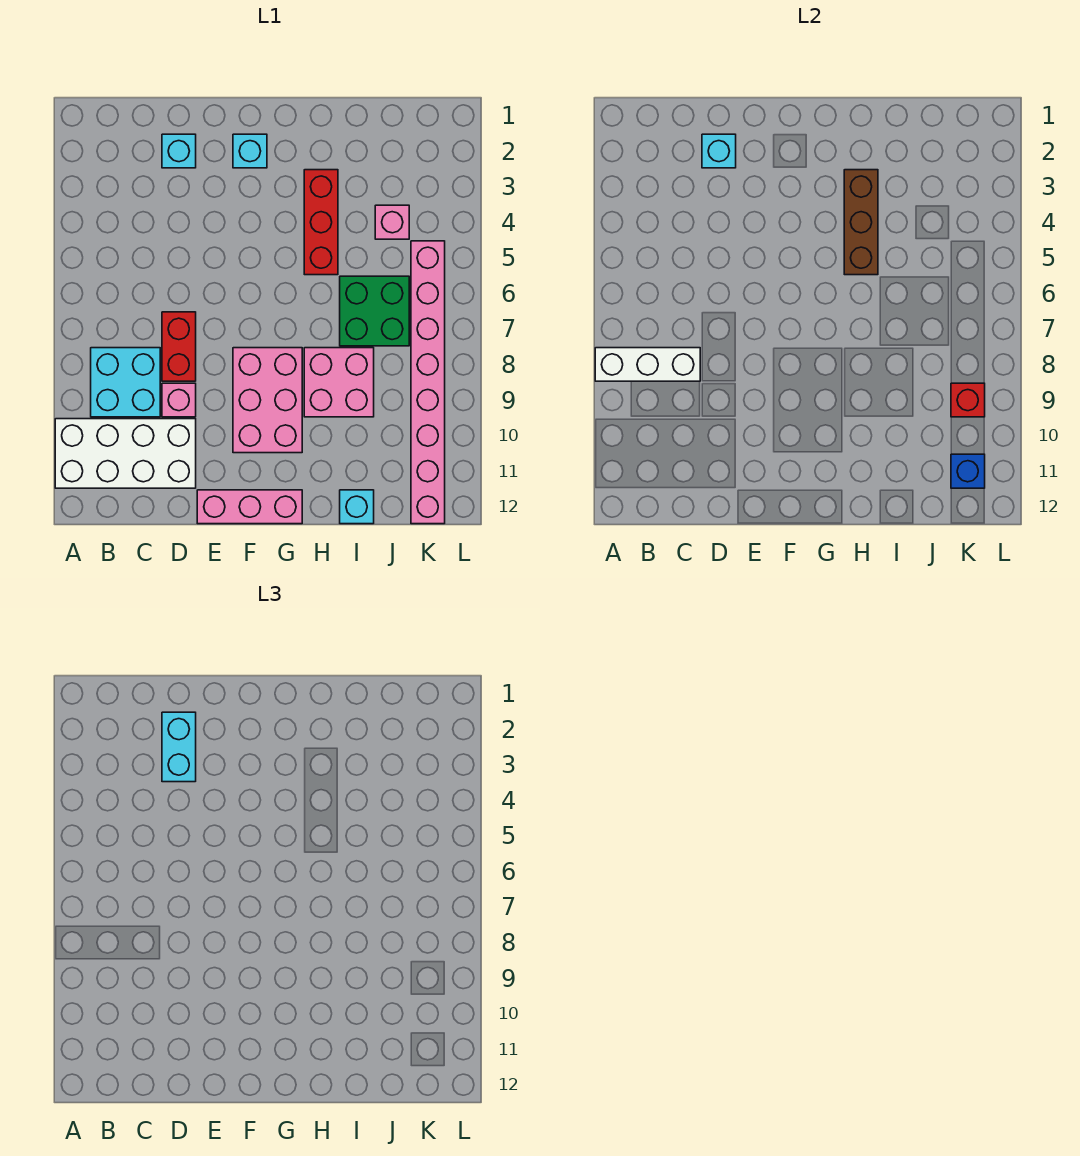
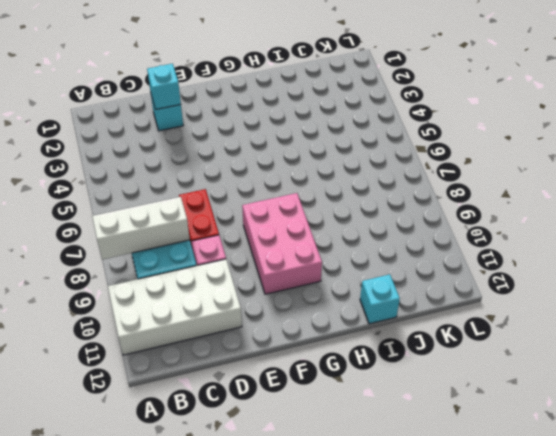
none -> pink brick E12:G12 level 1
none -> cyan brick F2 level 1
none -> red brick H3:H5 level 1

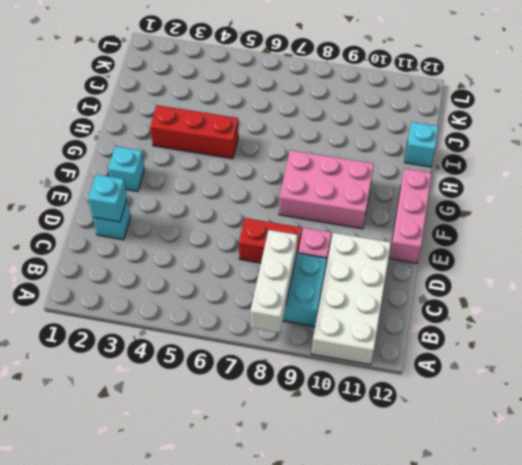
none -> pink brick H8:I9 level 1
none -> green brick I6:J7 level 1
none -> pink brick J4 level 1

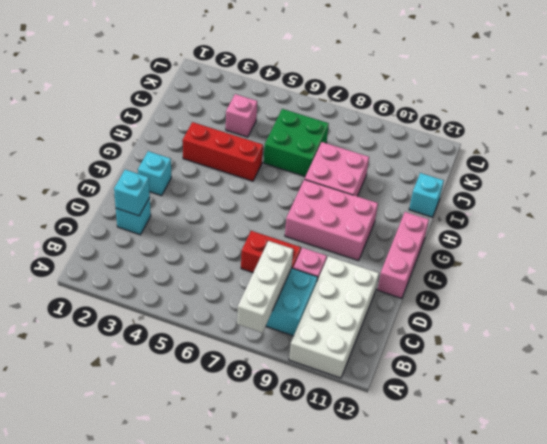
none -> pink brick K5:K12 level 1
none -> brown brick H3:H5 level 2
none -> red brick K9 level 2

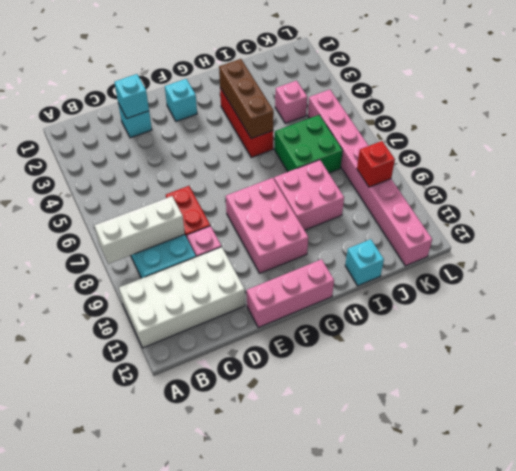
none -> blue brick K11 level 2
none -> cyan brick D2:D3 level 3

